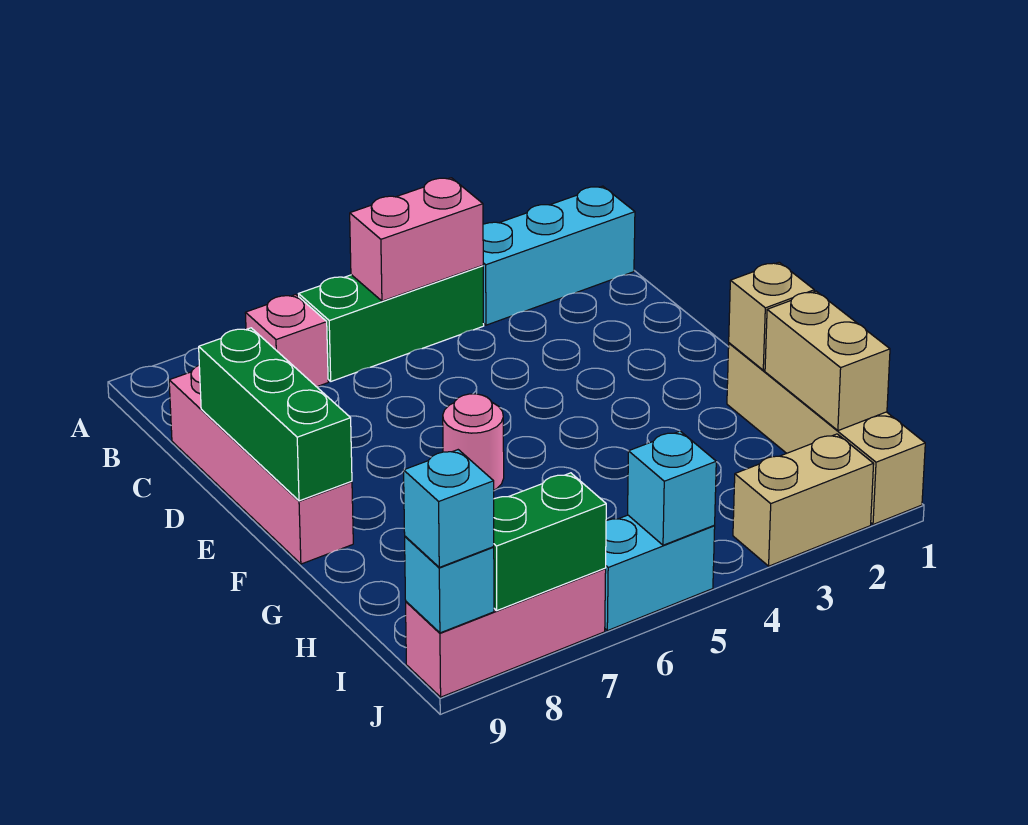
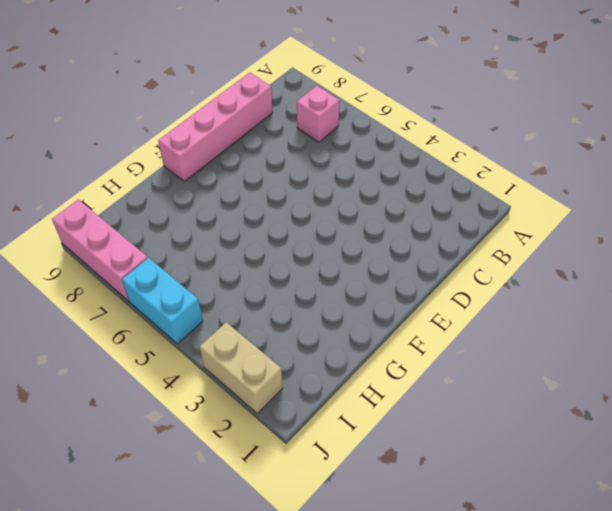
none -> cyan brick B1:B3 level 1
none -> green brick B4:B6 level 1
none -> pink round brick F6 level 1

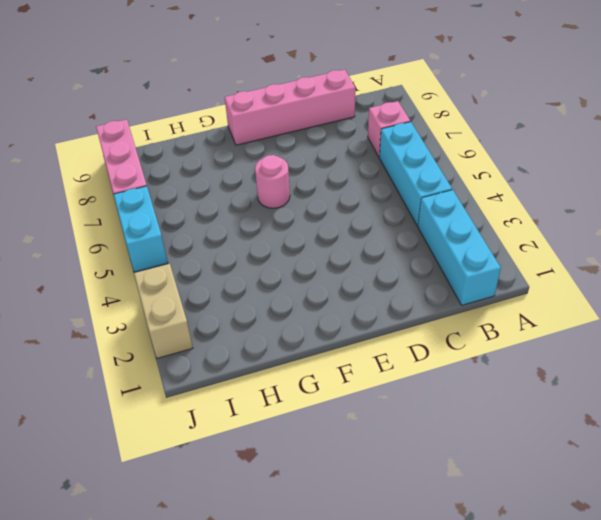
cyan brick B4:B6 level 1 -> green brick B4:B6 level 1
none -> tan brick G1:J1 level 1
none -> pink brick B4:B5 level 2
none -> green brick D9:F9 level 2

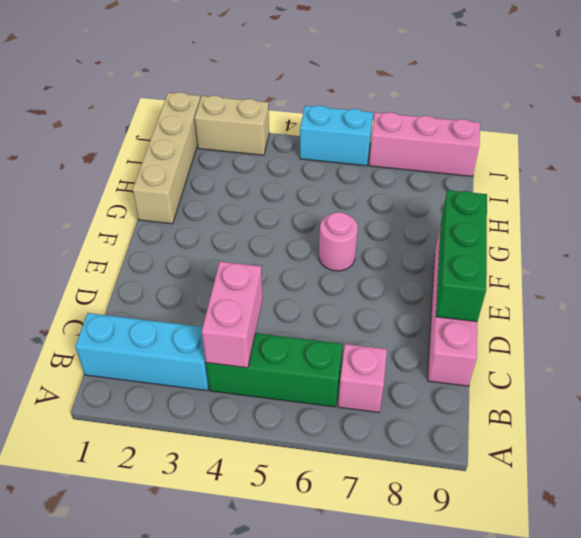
pink brick B4:C4 level 2 -> pink brick B4:B5 level 2
none -> tan brick G1 level 2
none -> tan brick H1:I1 level 2
none -> cyan brick J5 level 2

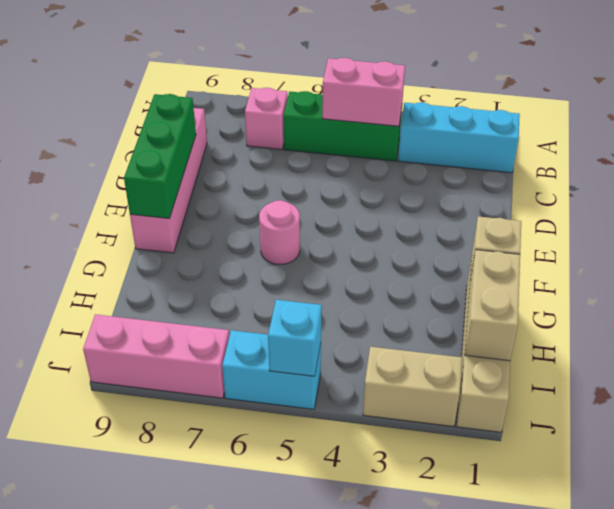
none -> green brick J7:J8 level 2
none -> cyan brick J9 level 2
none -> cyan brick J9 level 3

